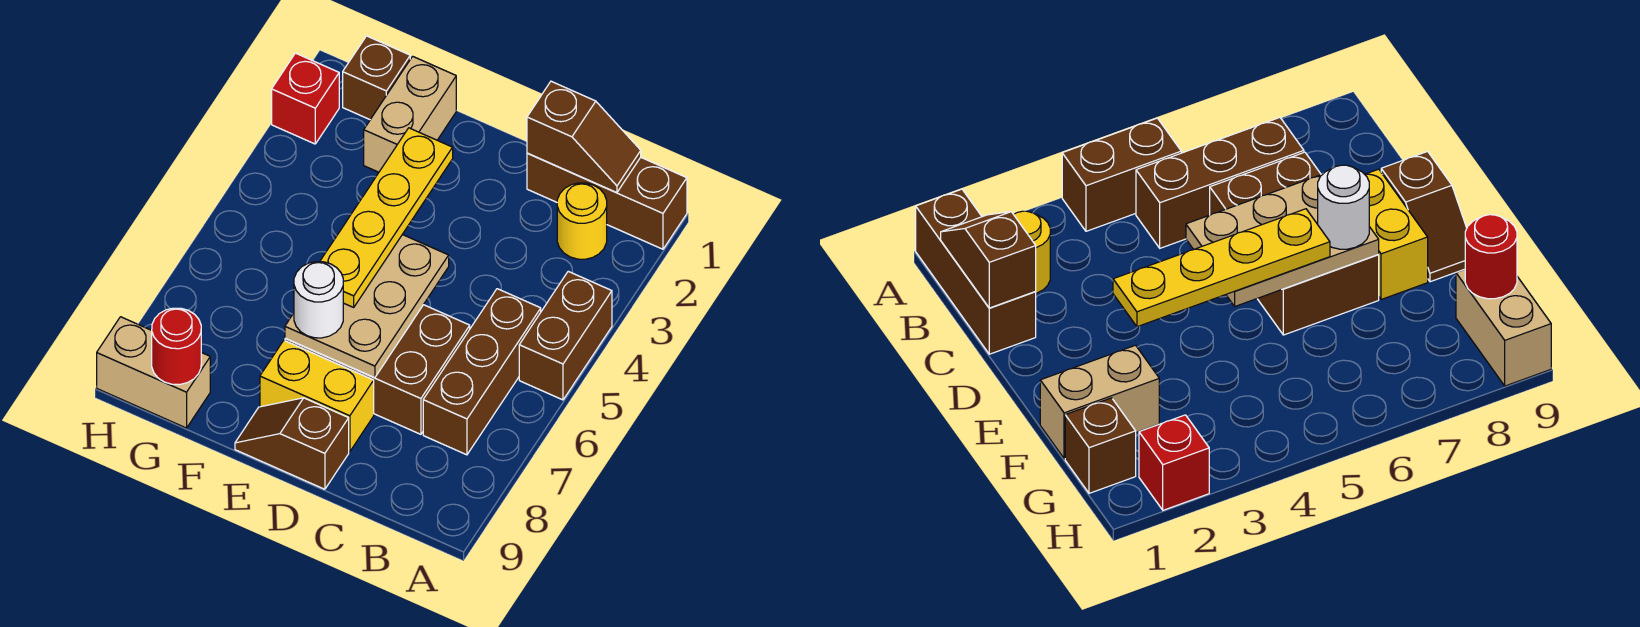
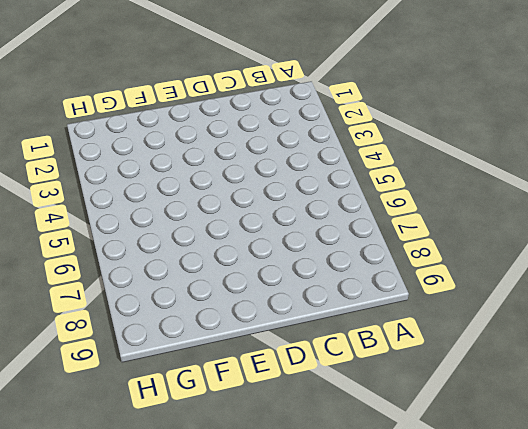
none -> brown brick A1:C1 level 1
none -> brown brick A4:A5 level 1
none -> yellow round brick B2 level 1

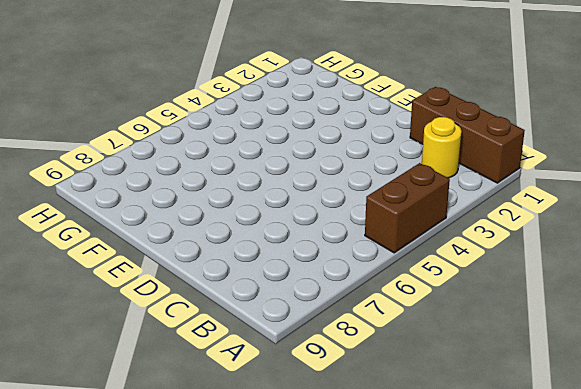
none -> brown brick B5:B7 level 1
none -> brown brick C6:E7 level 1
none -> yellow brick D8:E8 level 1

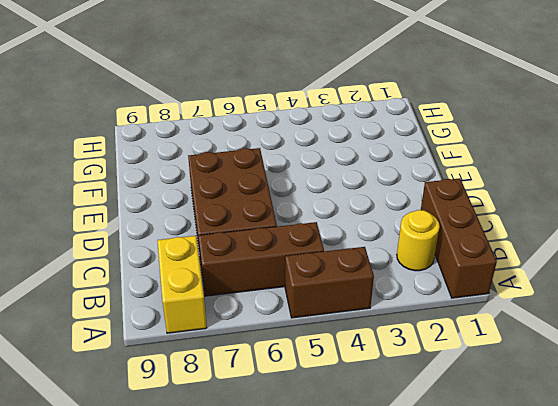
yellow brick A8:B8 level 1 -> yellow brick D8:E8 level 1
none -> brown slope D9:E9 level 1 top D
none -> tan brick F1:F2 level 1
none -> brown brick G1 level 1

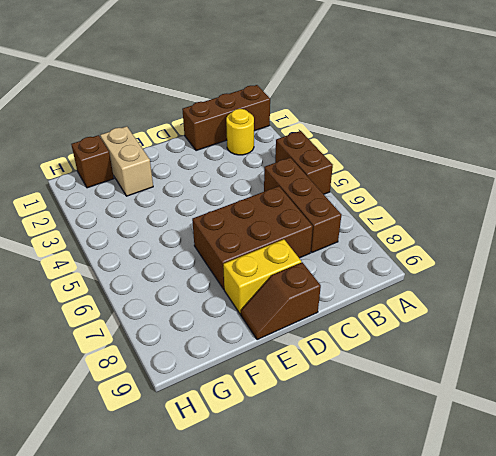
none -> tan brick G9:H9 level 1
none -> red brick H2 level 1
none -> brown slope B1:C1 level 2 top C

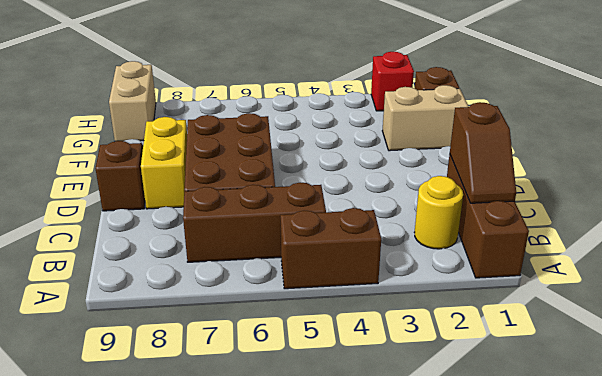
none -> tan plate D5:E7 level 2
none -> red round brick G9 level 2
none -> yellow plate E3:E6 level 3

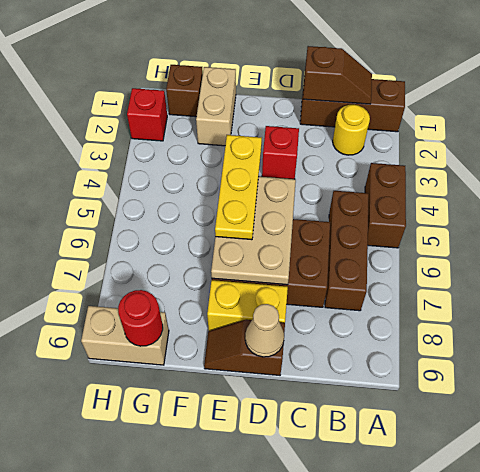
red brick D3 level 1 -> none
tan cone D9 level 2 -> none
yellow plate E4:E6 level 3 -> yellow plate E3:E6 level 3
none -> white round brick E7 level 3

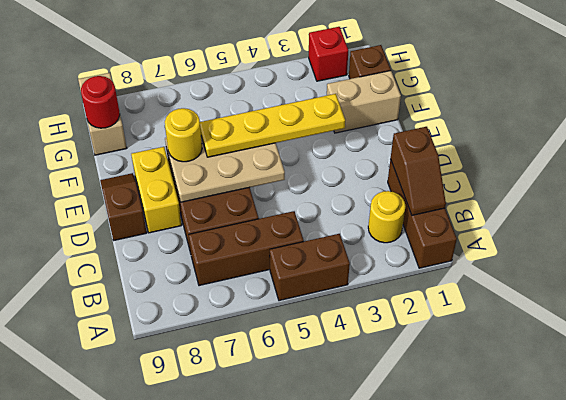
yellow round brick E7 level 3 -> white round brick E7 level 3

